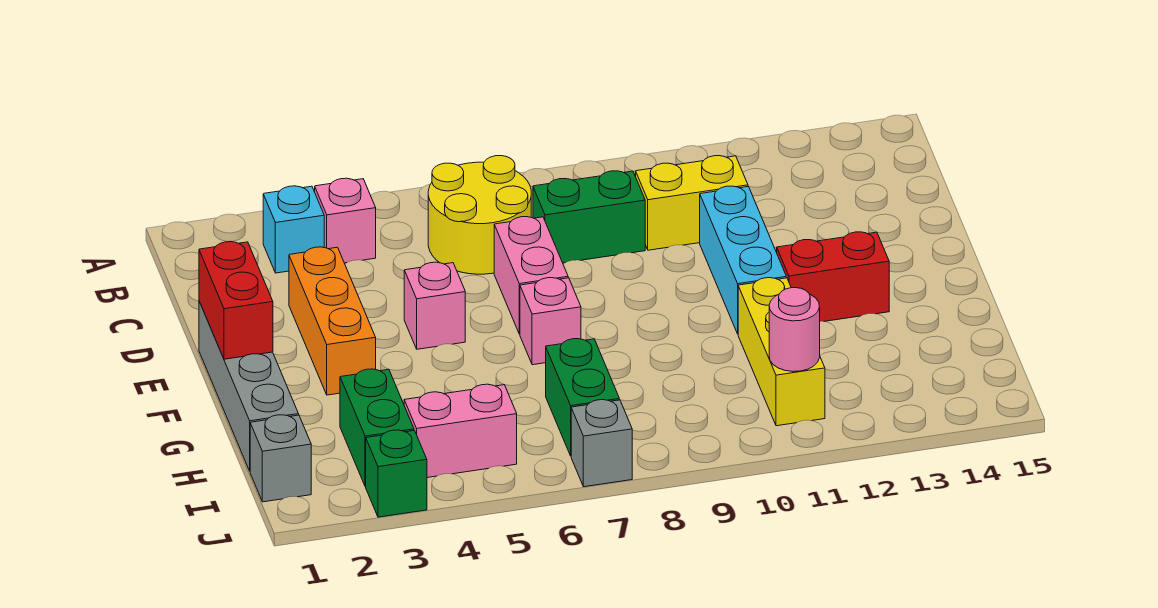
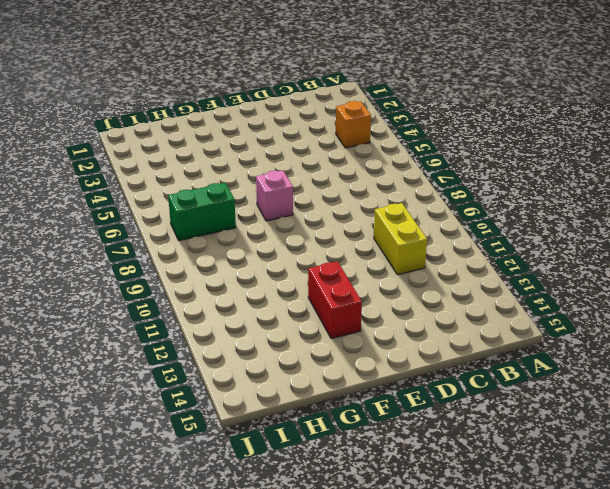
orange brick B4 level 1 -> pink brick B4 level 1
none -> cyan brick B3 level 1
none -> yellow round brick B6:C7 level 1
none -> green brick C8:C9 level 1

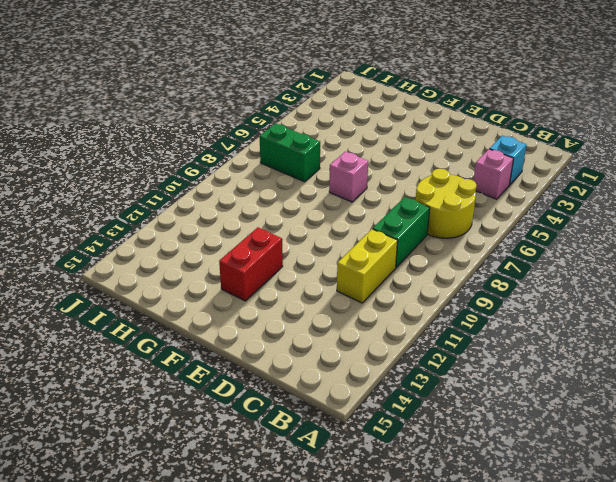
none -> orange brick D3:F3 level 1
none -> pink brick D7:E7 level 1
none -> cyan brick D11:F11 level 1

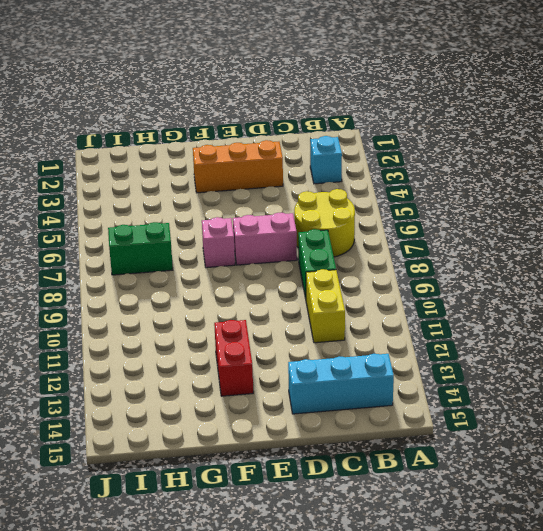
cyan brick B14:D14 level 1 -> cyan brick D11:F11 level 1
none -> pink brick B4 level 1
none -> grey brick E1:H1 level 1
none -> pink brick E5 level 1

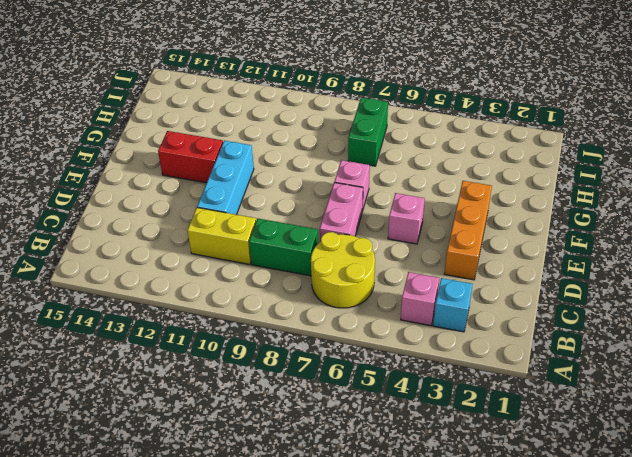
none -> grey brick E1:H1 level 1
none -> yellow brick G11:I11 level 1
none -> green brick H3:I3 level 1

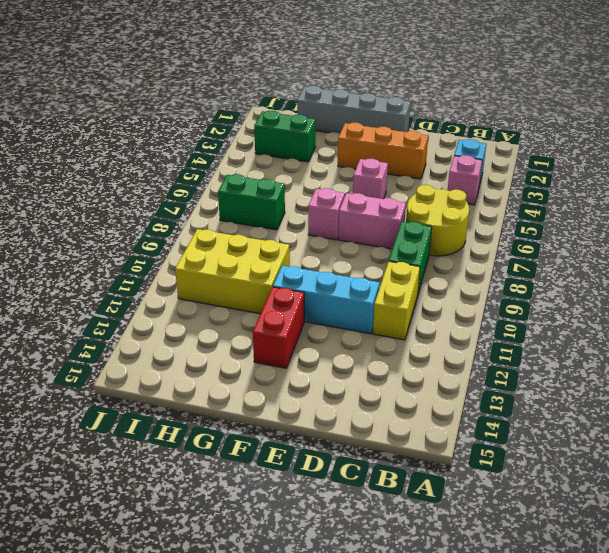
yellow brick G10:I11 level 1 -> yellow brick G11:I11 level 1
none -> grey brick I1 level 1
none -> pink brick I4:I5 level 1
none -> green brick J3 level 1

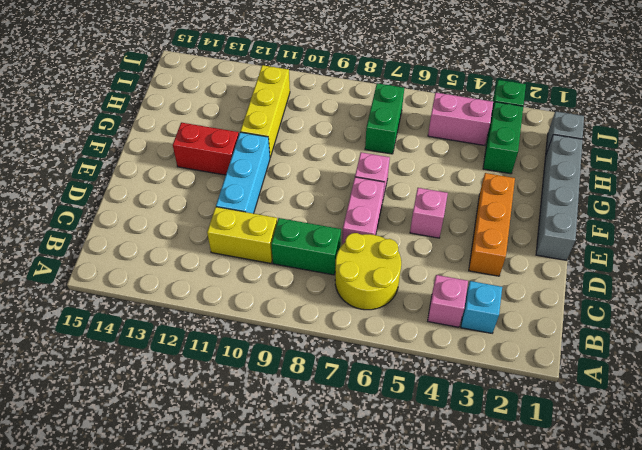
none -> grey brick J7 level 1
none -> red brick E1:F1 level 2
none -> pink round brick I11 level 2

